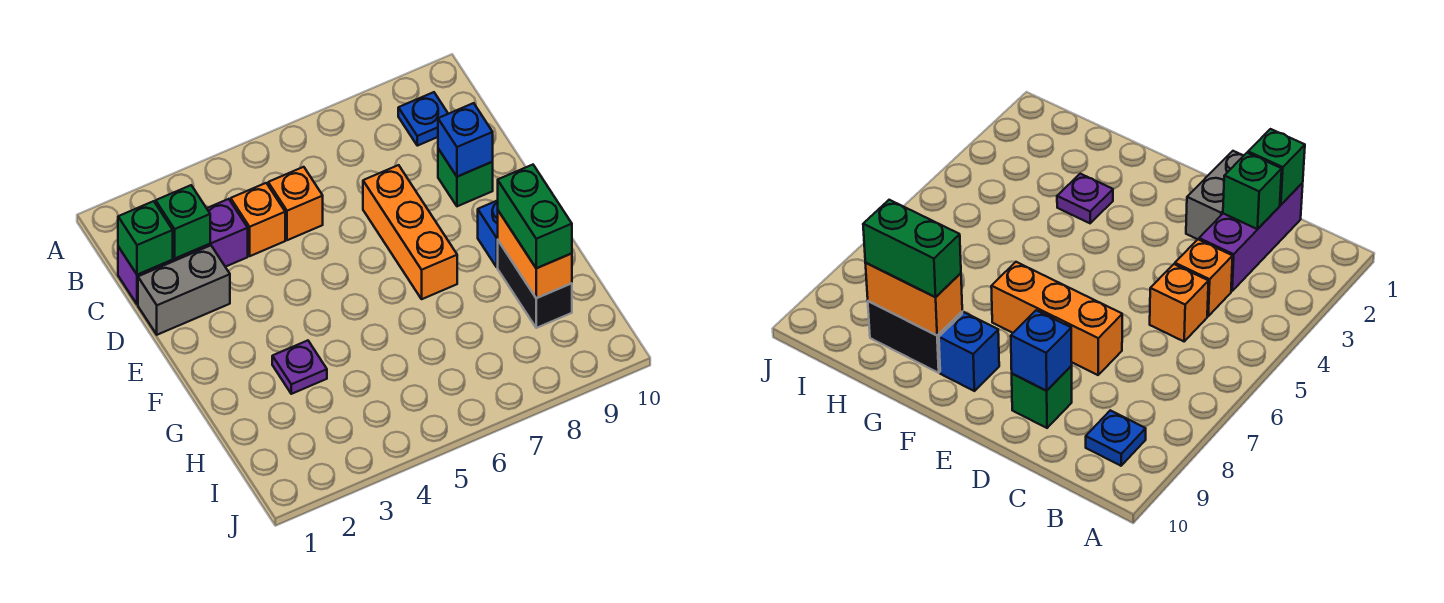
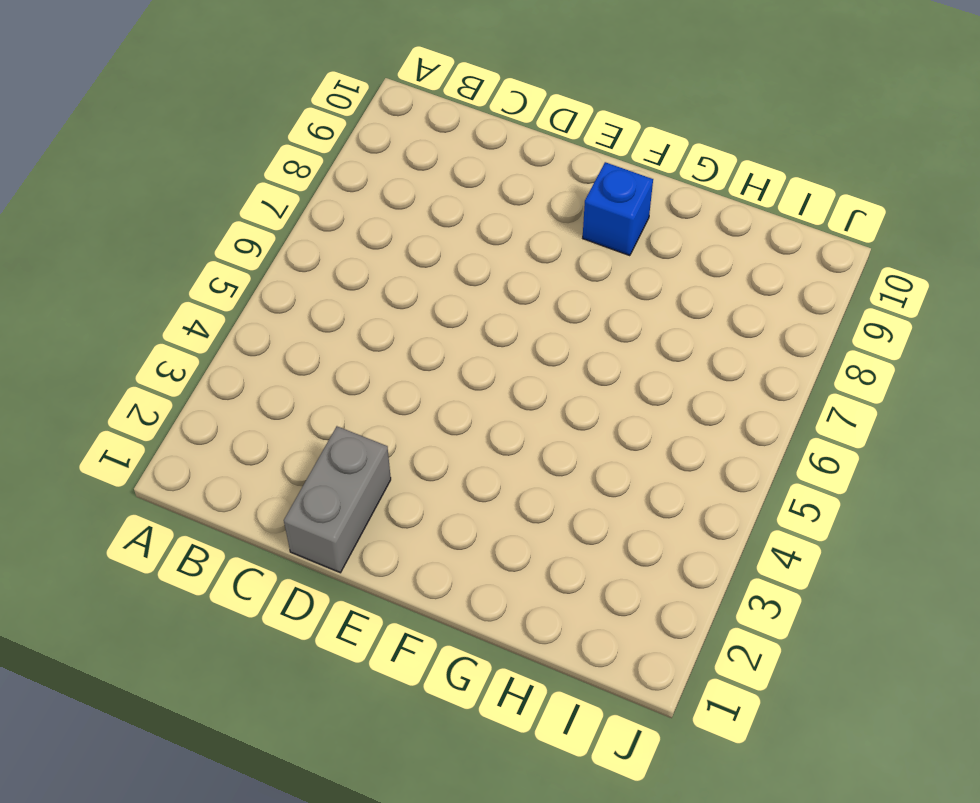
none -> blue plate B9 level 1
none -> purple brick C1:C3 level 1
none -> orange brick C4 level 1

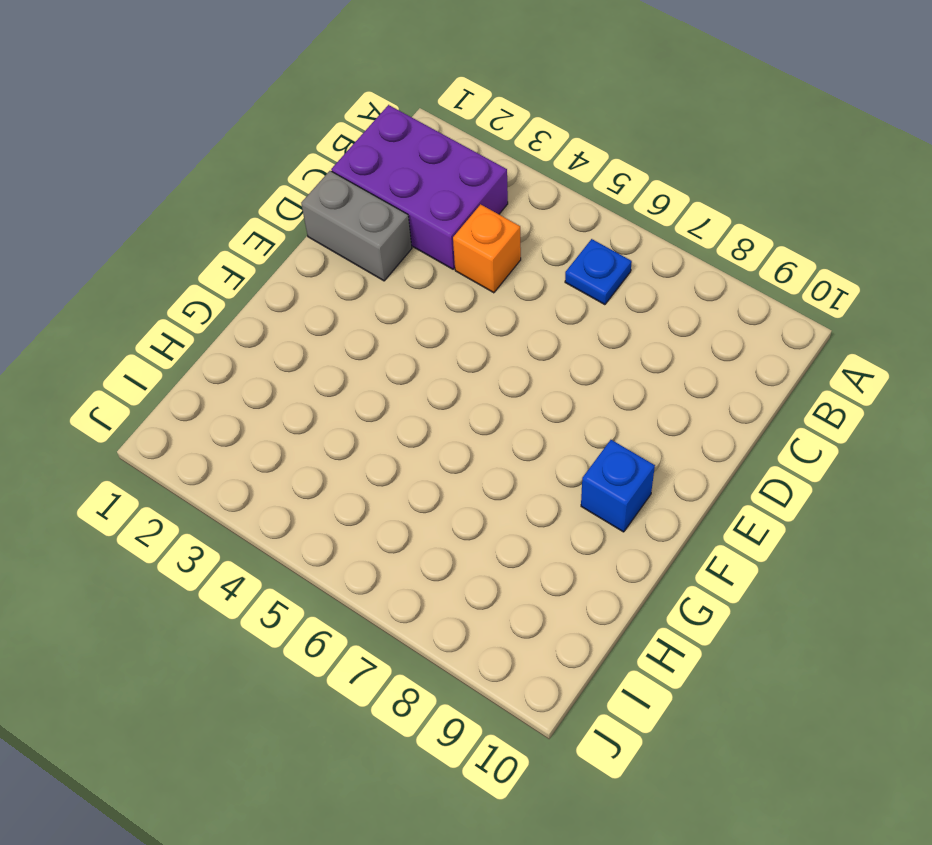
purple brick B1:C3 level 1 -> purple brick C1:C3 level 1
blue plate B6 level 1 -> blue plate B9 level 1
none -> orange brick C5 level 1
none -> orange brick D7:F7 level 1
none -> green brick D9 level 1

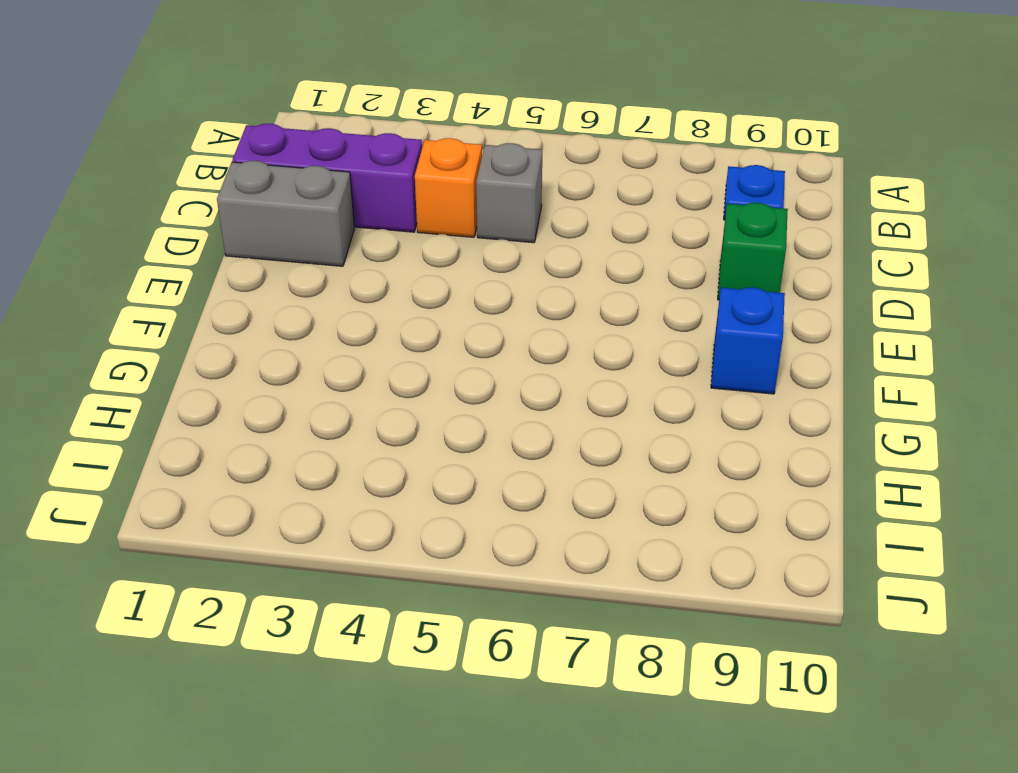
grey brick C5 level 1 -> orange brick C5 level 1
none -> orange brick D7:F7 level 1
none -> purple plate G3 level 1
none -> black brick G9:H9 level 1

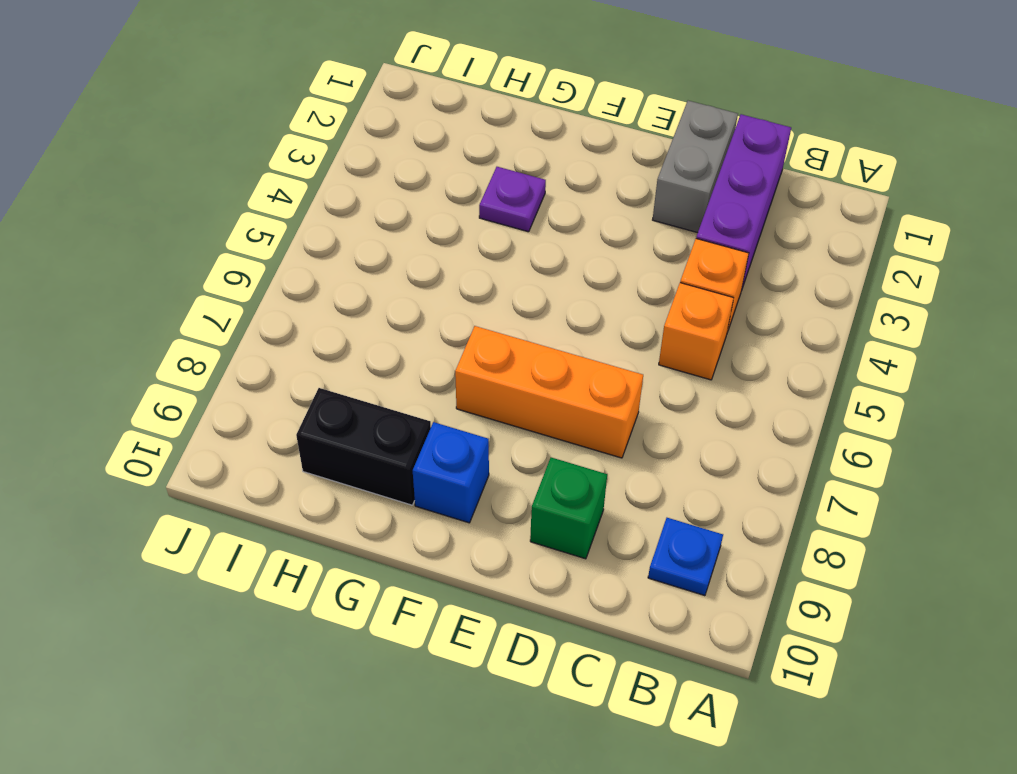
none -> green brick C1 level 2
none -> green brick C2 level 2
none -> blue brick D9 level 2

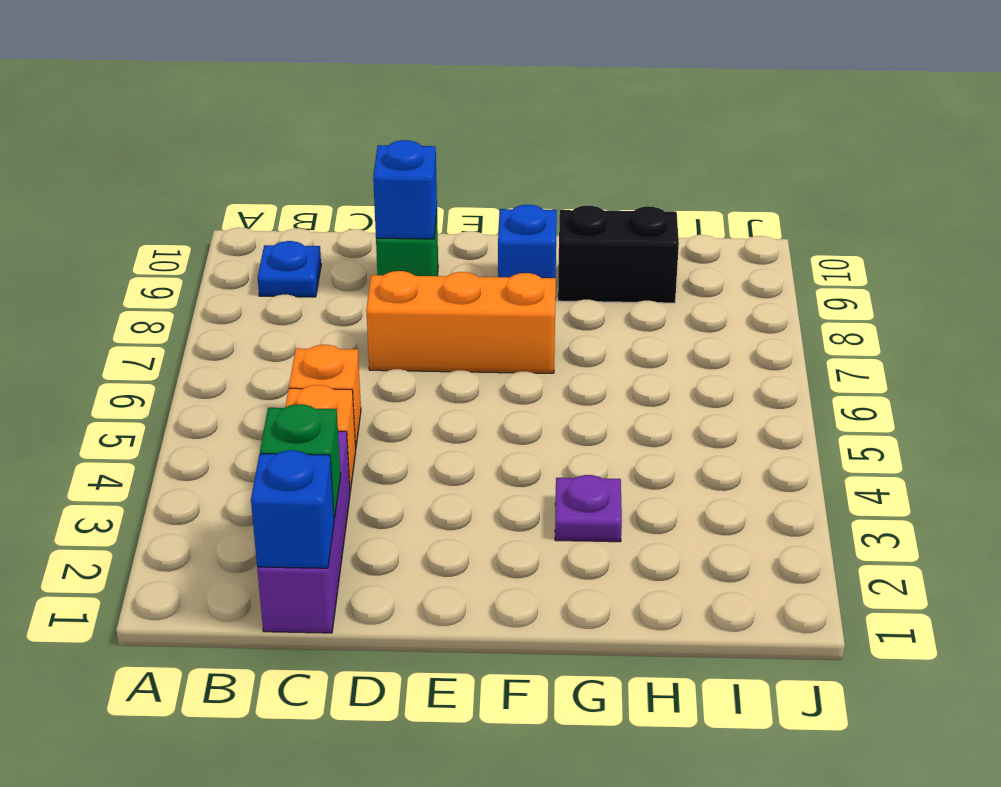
blue brick C1 level 2 -> green brick C1 level 2
none -> grey brick D1:D2 level 1
none -> orange brick G9:H9 level 2
none -> green brick G9:H9 level 3

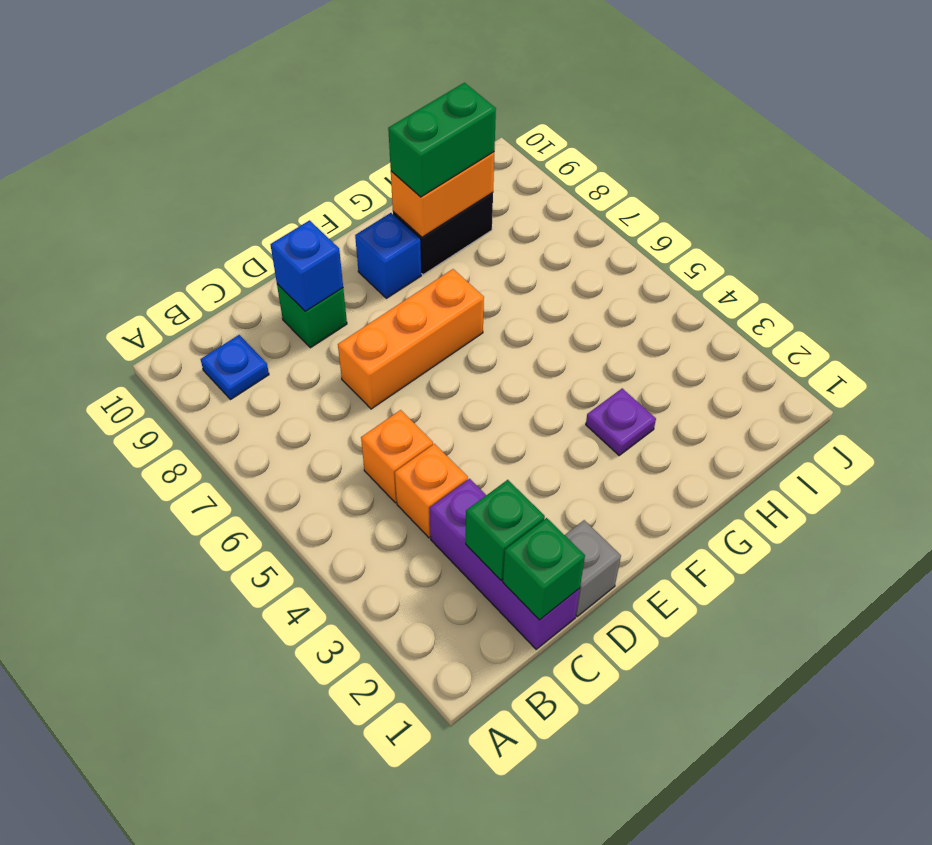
grey brick D1 level 1 -> grey brick D1:D2 level 1

